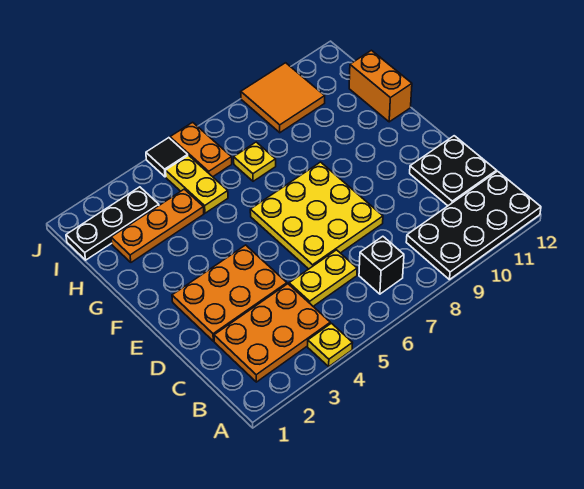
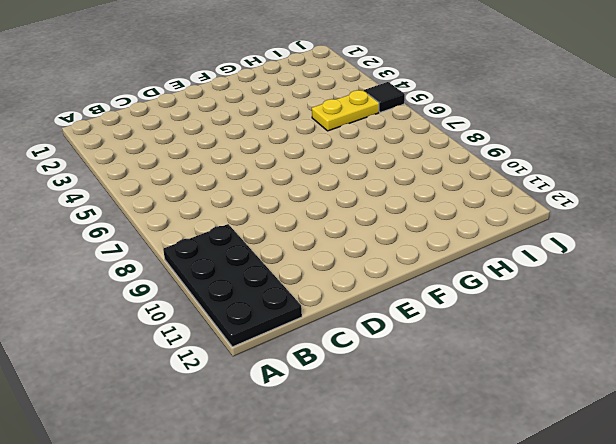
none -> yellow plate A4 level 1
none -> orange plate B2:C4 level 1
none -> black brick B7 level 1

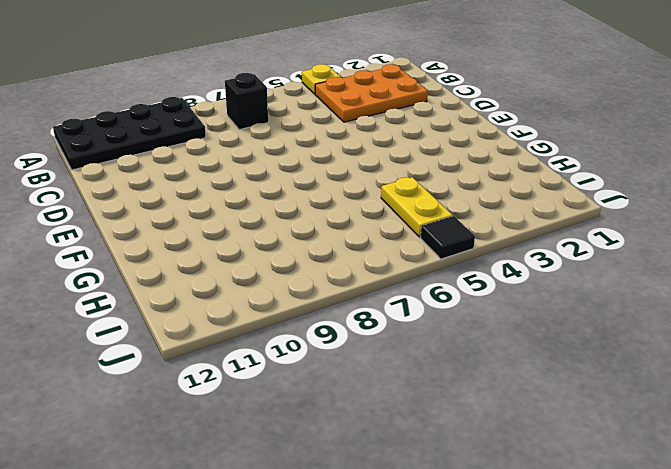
none -> yellow plate C5:C6 level 1
none -> black plate C11:D12 level 1
none -> orange plate D2:E4 level 1

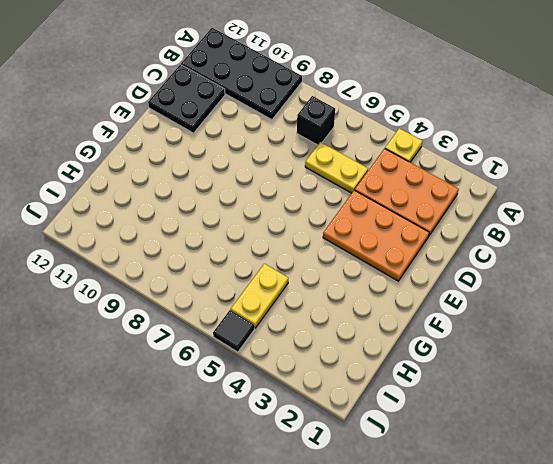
none -> yellow plate D6:F8 level 1
none -> orange brick G12:H12 level 1
none -> orange plate H2:H4 level 1

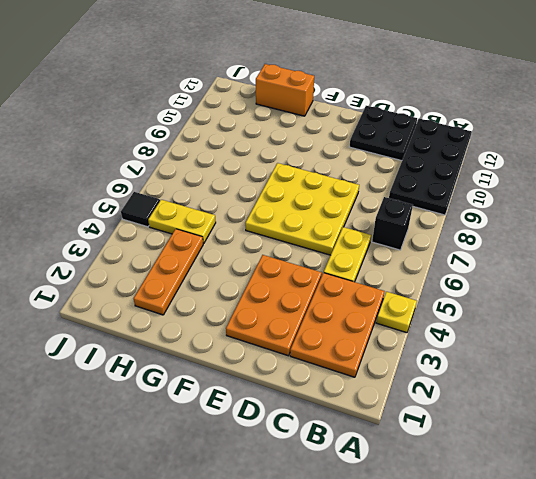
none -> yellow plate H7 level 1
none -> black plate I1:I3 level 1
none -> orange plate I6:J6 level 1

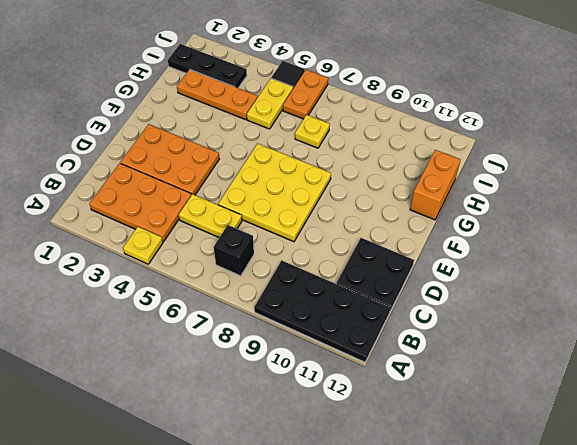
none -> orange tile I9:J10 level 1

